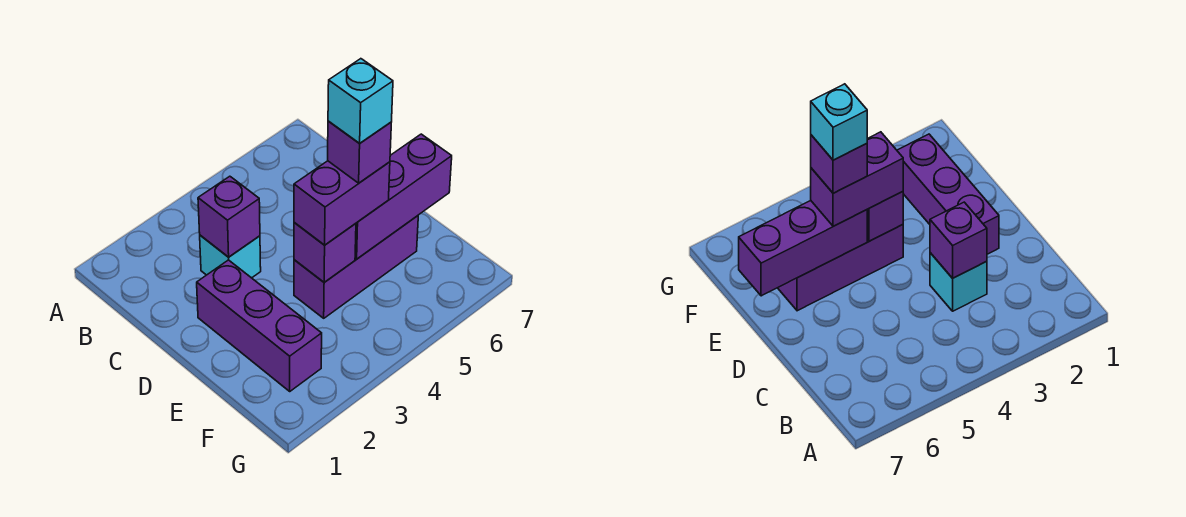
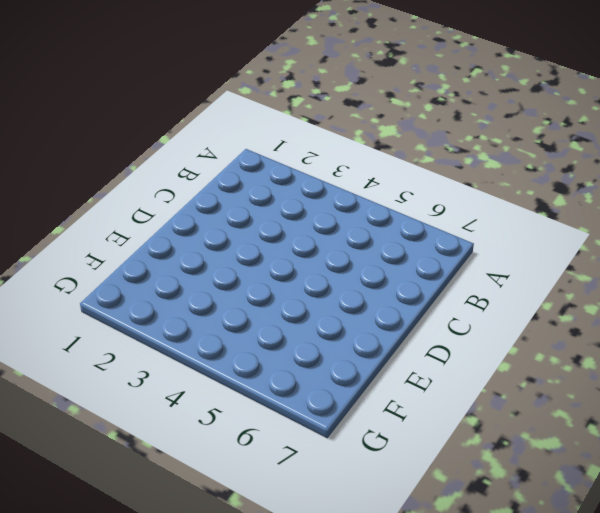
none -> cyan brick C3 level 1
none -> purple brick D2:F2 level 1

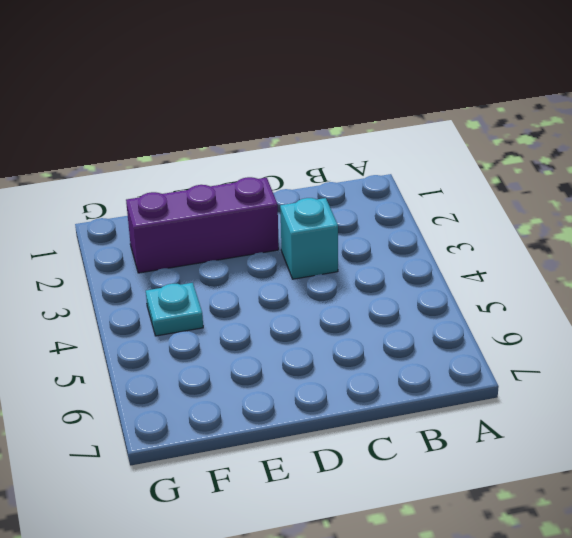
cyan plate F4 level 1 -> none
none -> purple brick E4:E6 level 1
none -> purple brick C3 level 2

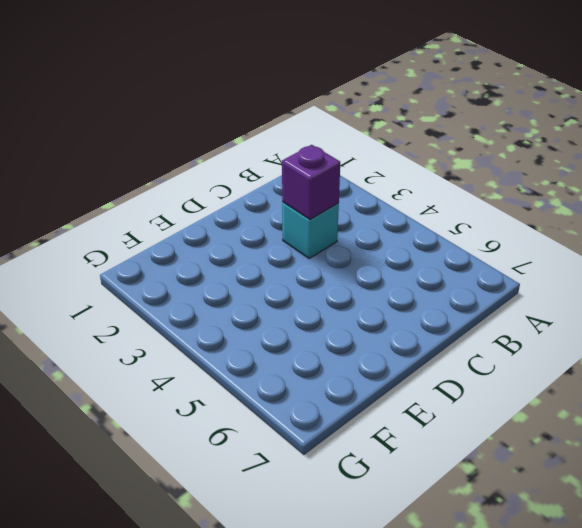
none -> purple brick D2:F2 level 1
none -> purple brick E4:E6 level 1

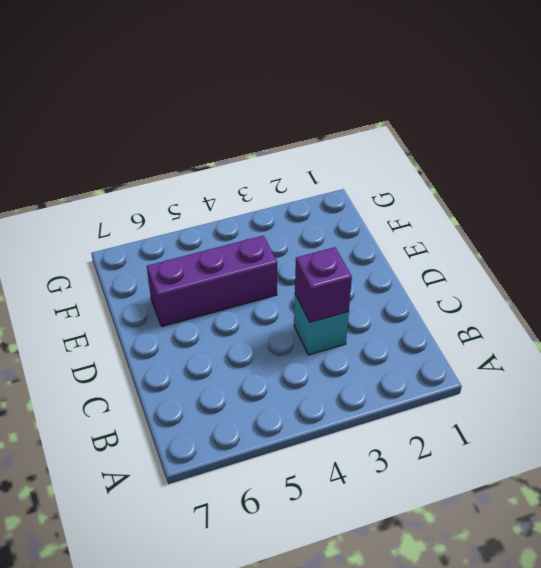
none -> purple brick D2:F2 level 1
none -> purple brick E4 level 2

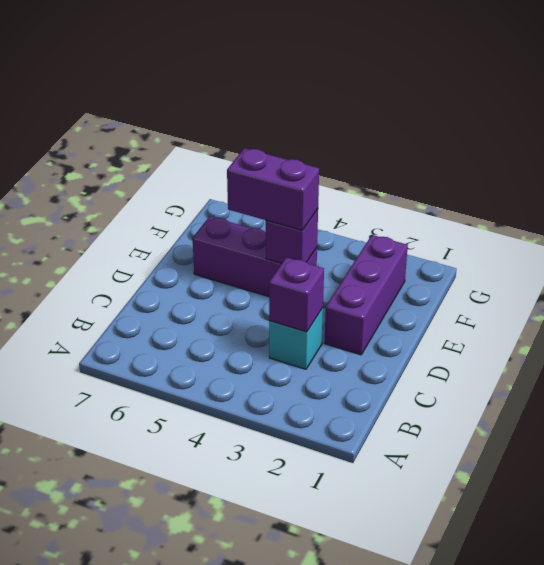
none -> purple brick E5:E7 level 2
none -> purple brick E5 level 4

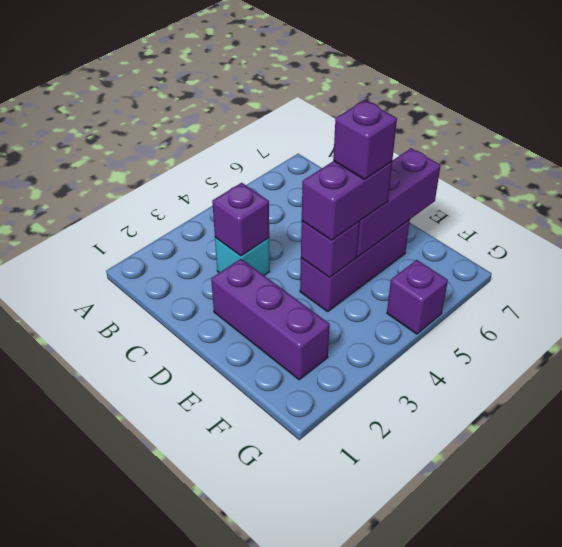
purple brick G5 level 1 -> none
none -> cyan brick E5 level 5

